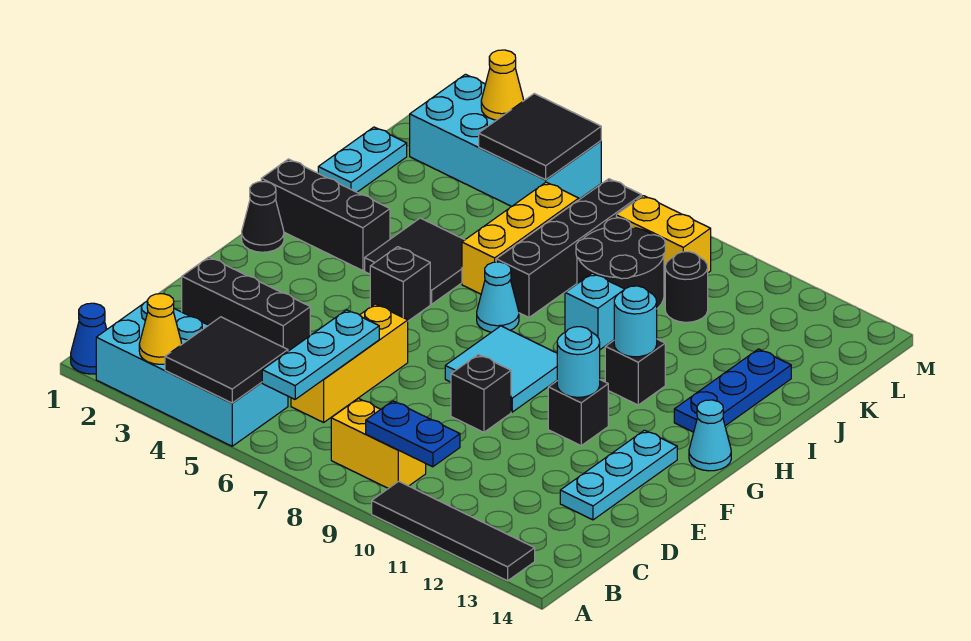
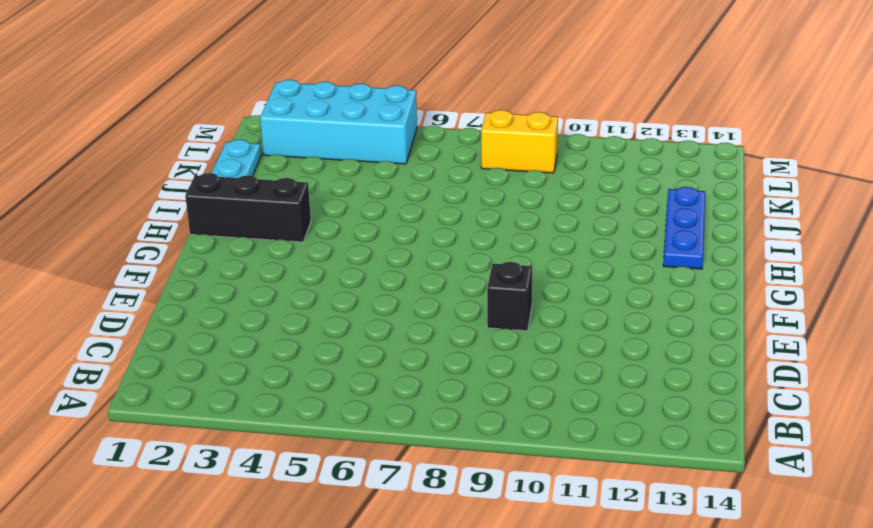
none -> blue cone A1 level 1
none -> cyan brick A2:B5 level 1
none -> black tile A10:A13 level 1
none -> yellow brick B8:B9 level 1

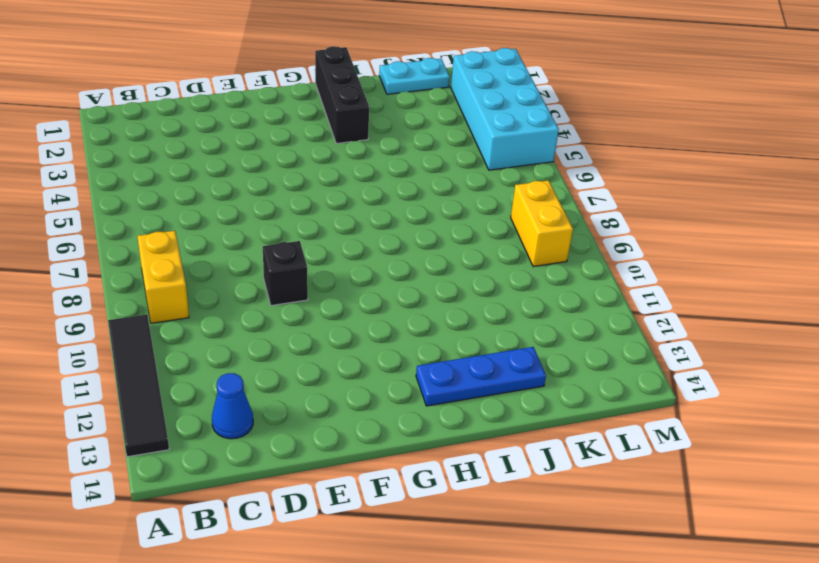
blue cone C13 level 1 -> blue cone A1 level 1
none -> cyan brick A2:B5 level 1
none -> yellow brick C6:E6 level 1
none -> black brick D2:D4 level 1
none -> cyan plate D13:F13 level 1

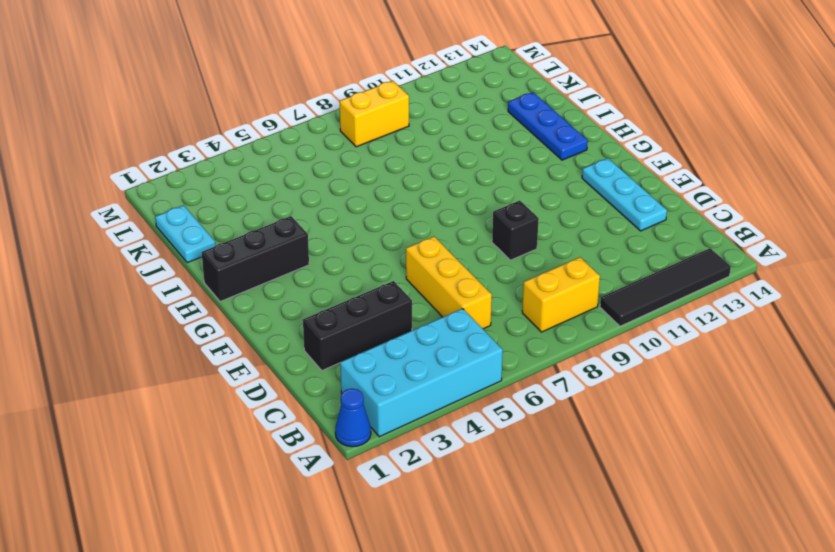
none -> cyan tile F8:G9 level 1
none -> black brick F11 level 1
none -> black cone G1 level 1
none -> black brick G5 level 1

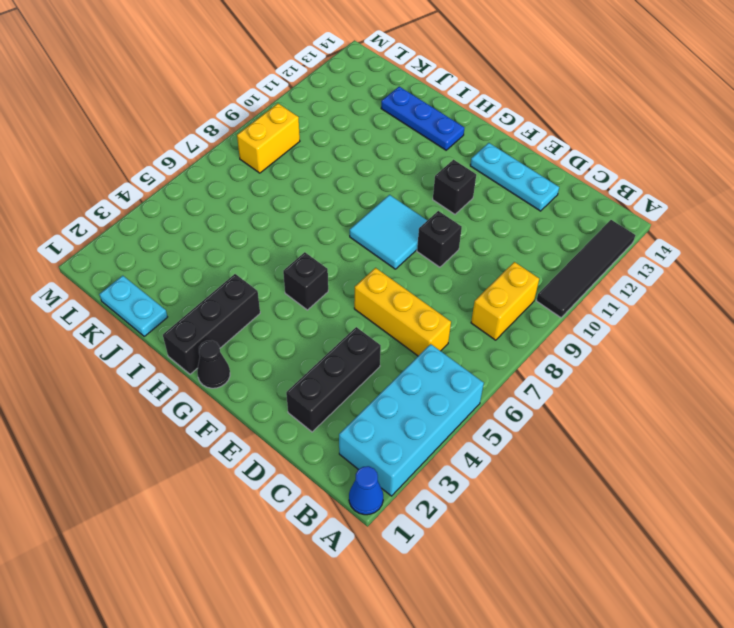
none -> cyan cone G14 level 1
none -> black tile H4:I5 level 1
none -> cyan cone H7 level 1
none -> black brick H11 level 1

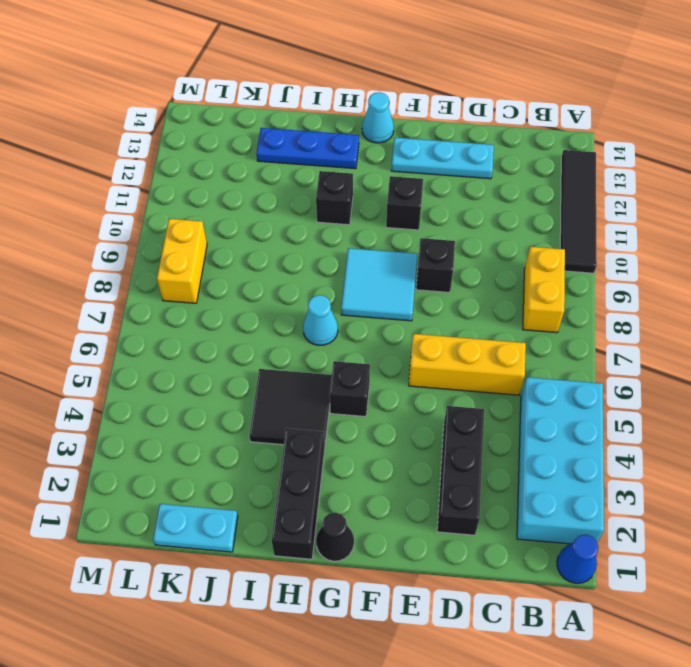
none -> yellow brick I6:K6 level 1
none -> black brick I7:L7 level 1
none -> cyan brick I9 level 1
none -> black round brick J8:K9 level 1

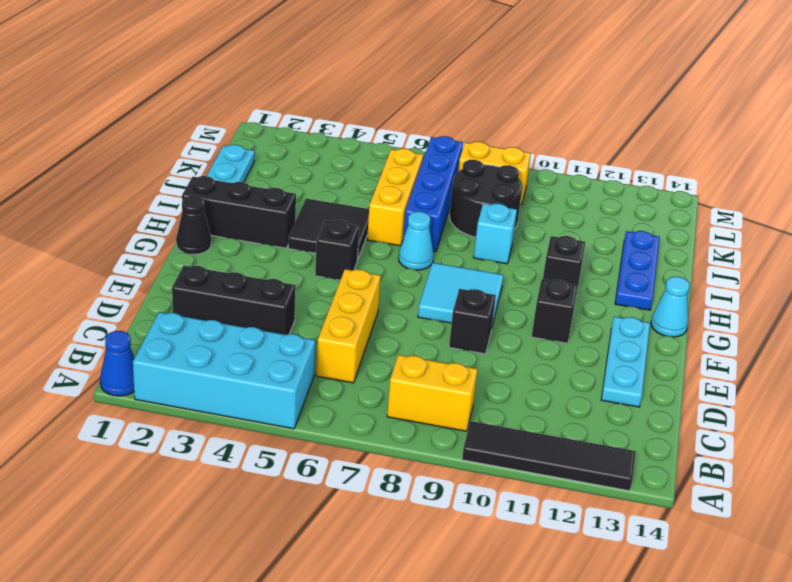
blue brick I7:L7 level 1 -> black brick I7:L7 level 1
none -> black round brick K10 level 1
none -> cyan brick L2:M5 level 1
none -> yellow cone A3 level 2
none -> black tile A4:B5 level 2

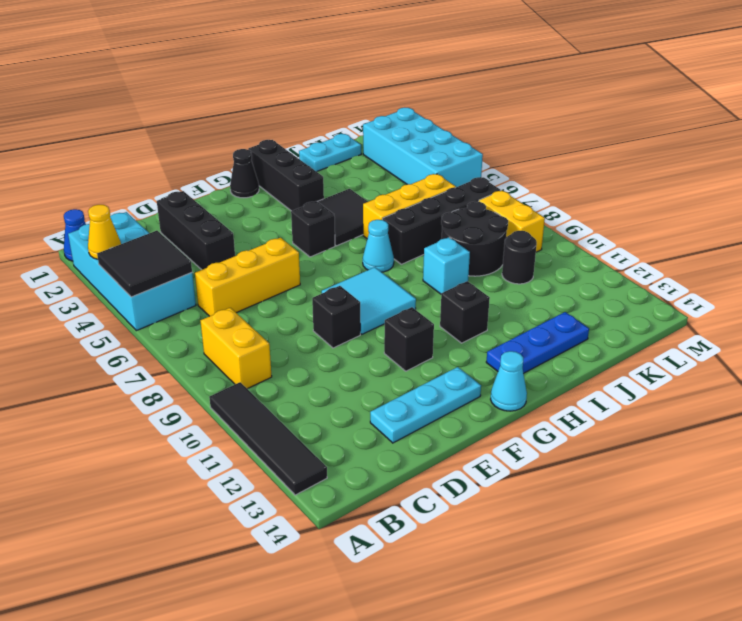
none -> cyan plate B6:D6 level 2
none -> blue plate B9:B10 level 2
none -> cyan round brick F11 level 2
none -> cyan round brick H11 level 2

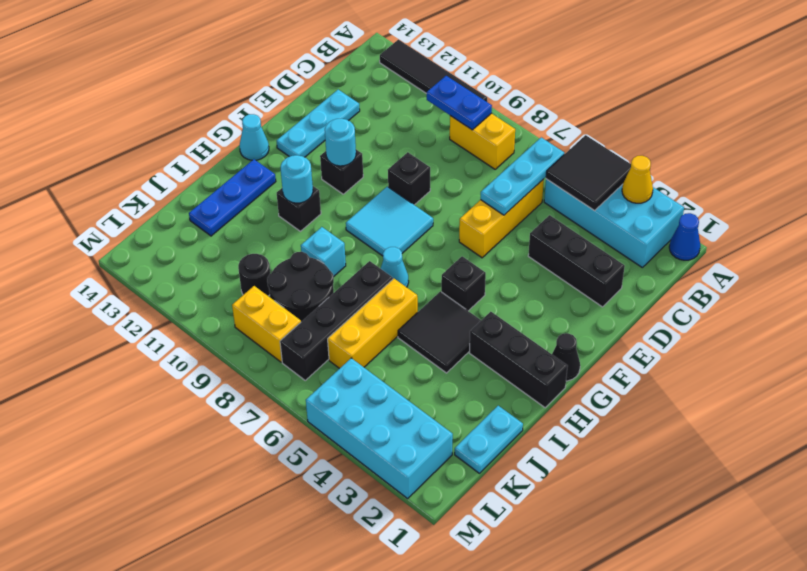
none -> black tile L4:M5 level 2
none -> yellow cone M3 level 2

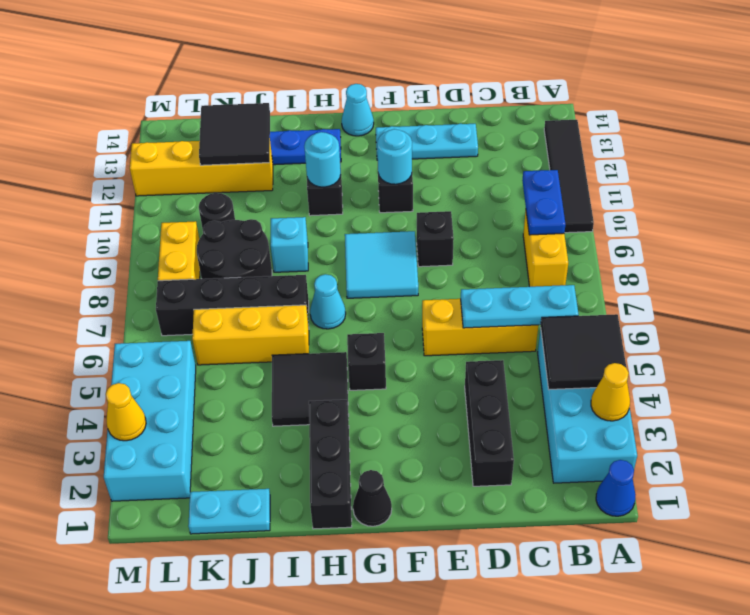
yellow brick J12:M12 level 1 -> none
black tile J12:K13 level 2 -> black tile L4:M5 level 2

